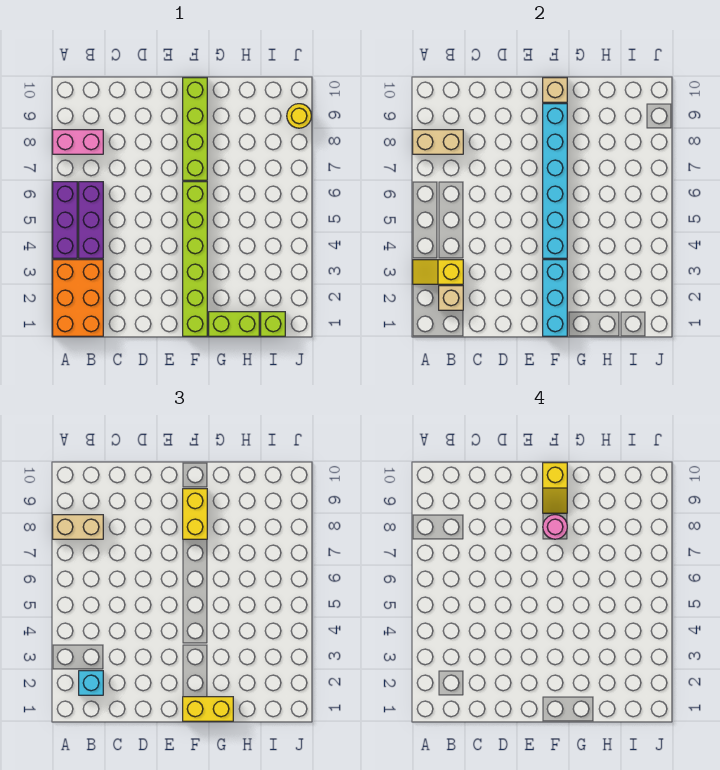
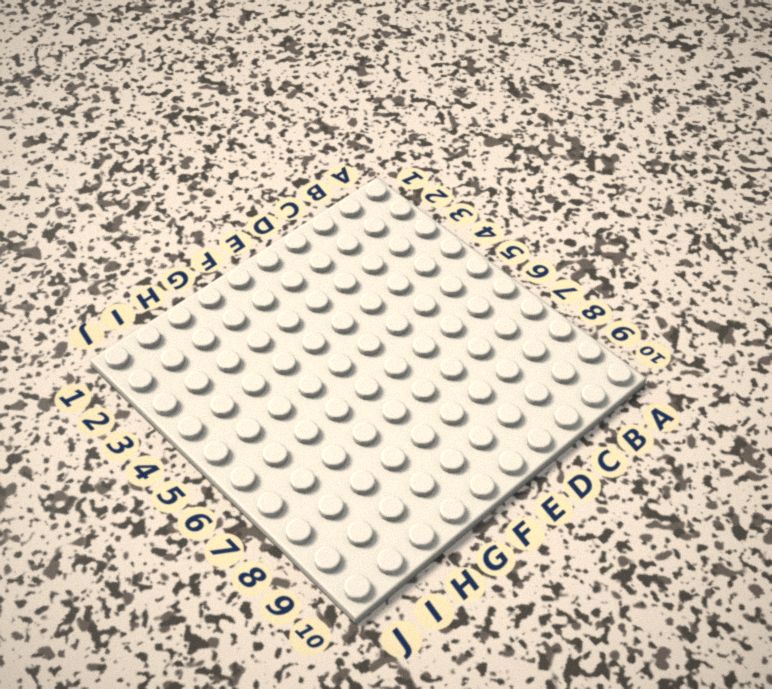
none -> orange brick A1:B3 level 1
none -> purple brick A4:A6 level 1
none -> pink brick A8:B8 level 1

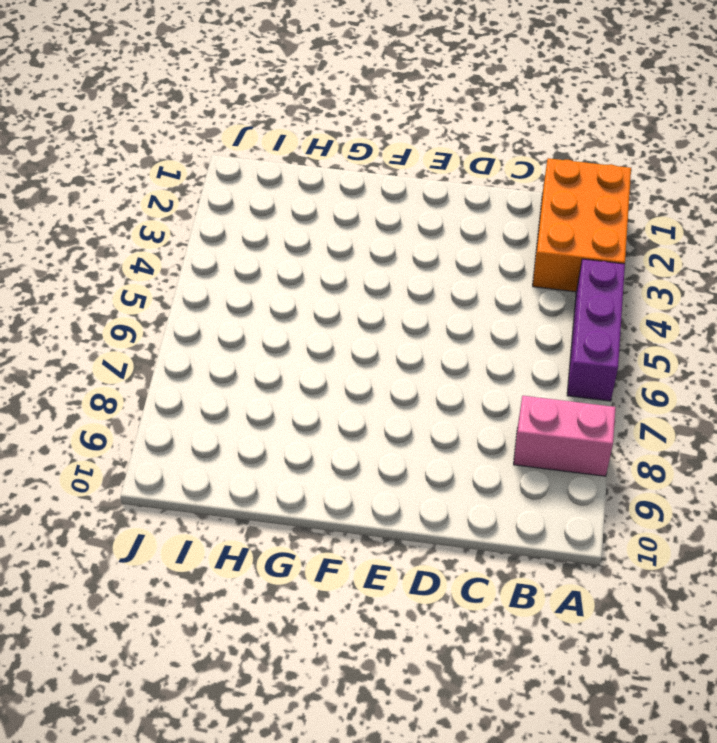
none -> purple brick B4:B6 level 1
none -> lime brick F1:F6 level 1
none -> lime brick F7:F10 level 1

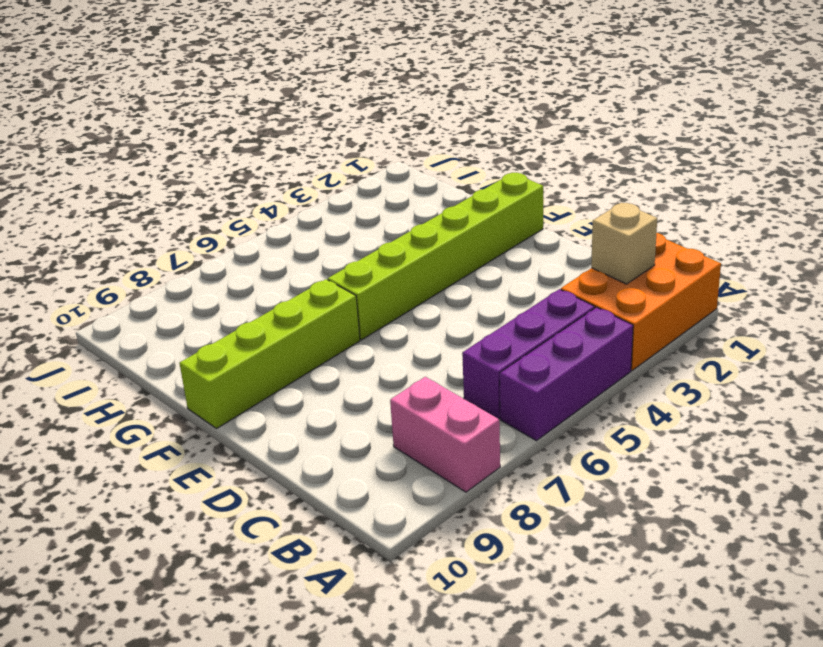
none -> lime brick G1:H1 level 1
none -> lime brick I1 level 1
none -> yellow round brick J9 level 1

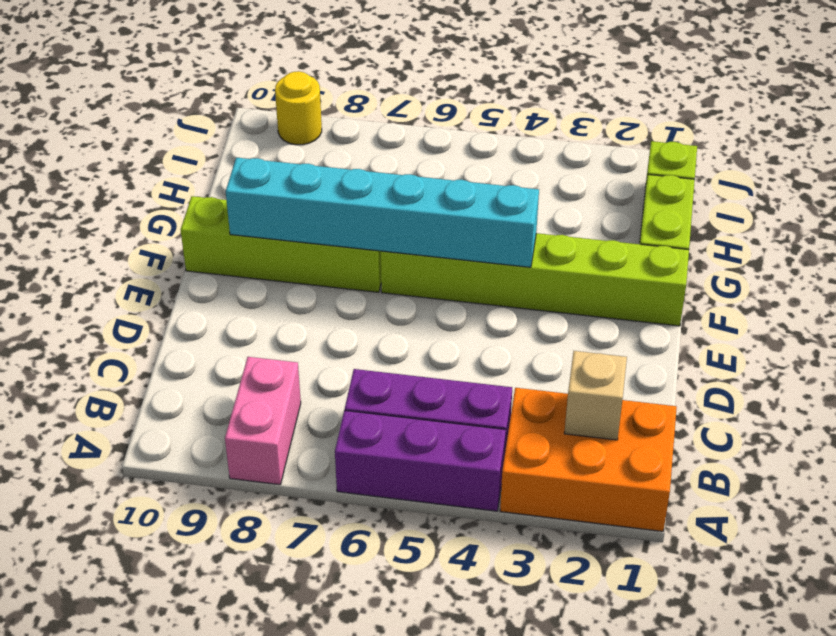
none -> yellow slope A3:B3 level 2 top B
none -> tan brick A8:B8 level 2
none -> cyan brick F1:F3 level 2

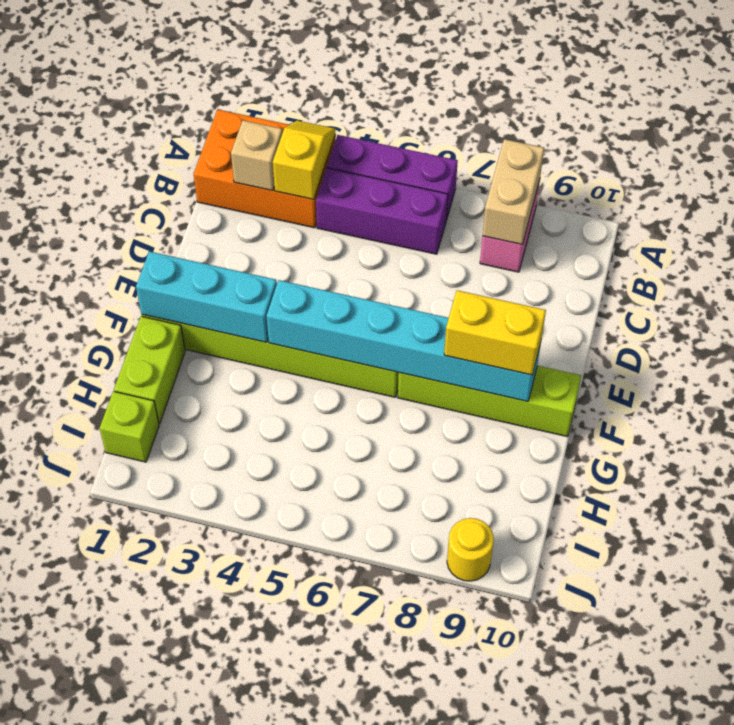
none -> tan brick F10 level 2
none -> tan brick A8:B8 level 3
none -> cyan brick B2 level 3

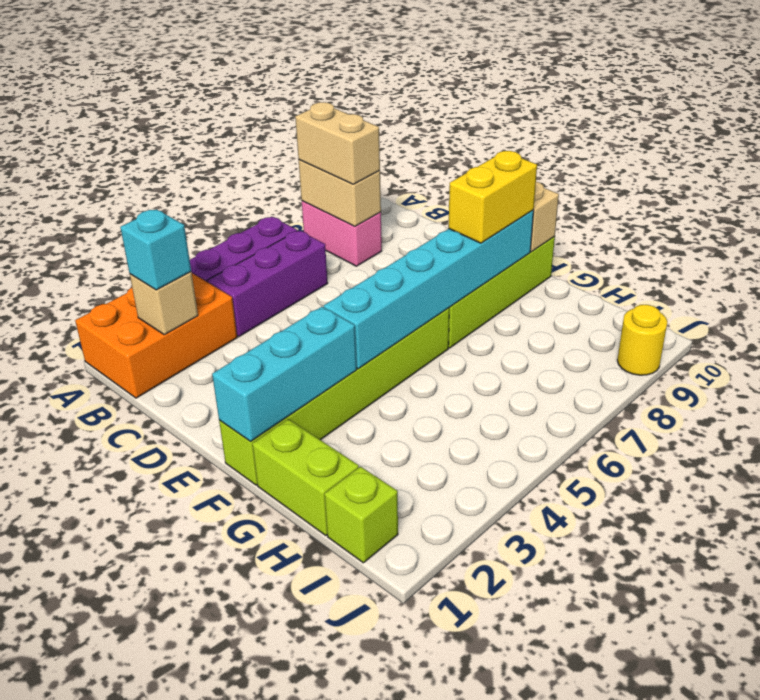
none -> yellow slope A3:B3 level 2 top B
none -> yellow brick F1:G1 level 3
none -> pink round brick F8 level 4

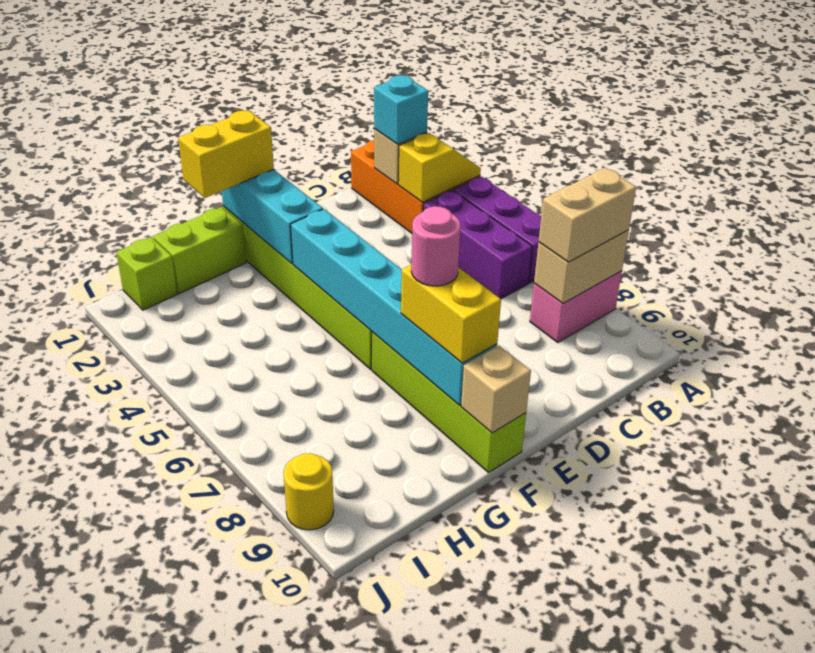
none -> yellow slope F9:F10 level 4 top 10

